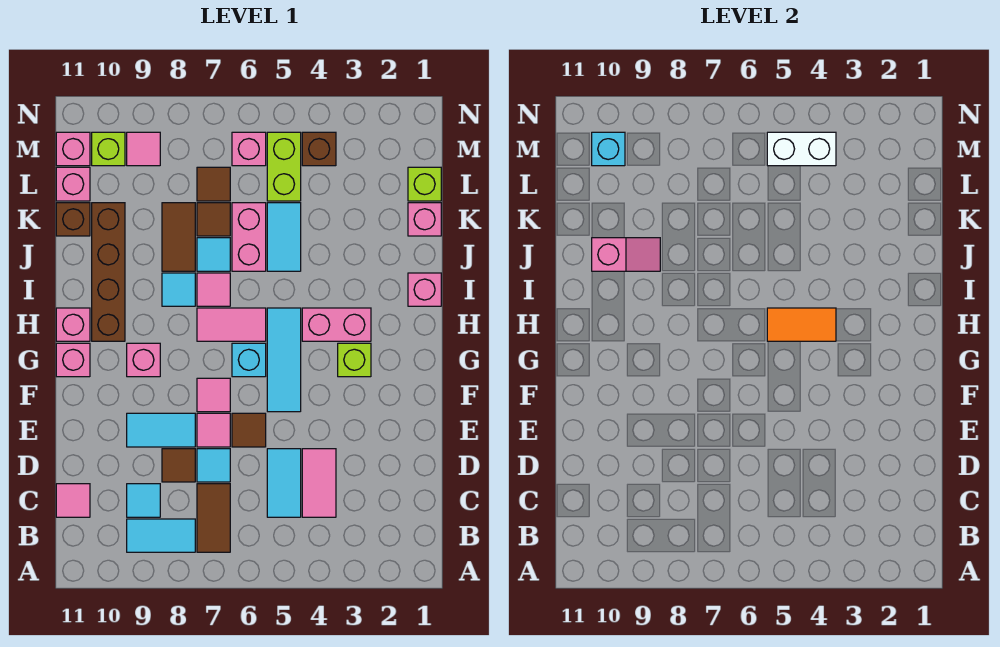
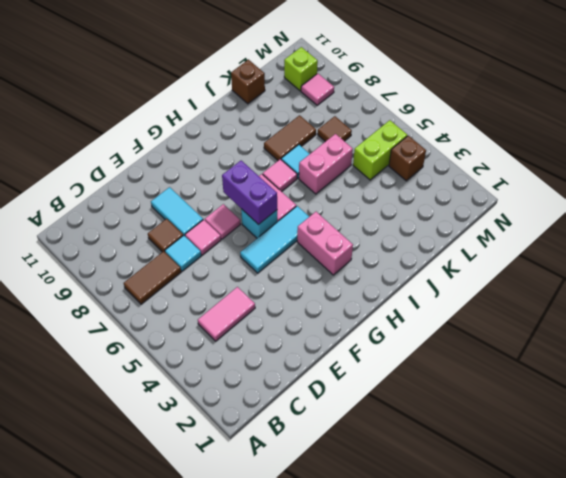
purple brick G6:G7 level 2 -> none
none -> cyan tile B8:B9 level 1
none -> cyan tile C5:D5 level 1
none -> cyan tile C9 level 1
none -> pink tile C11 level 1

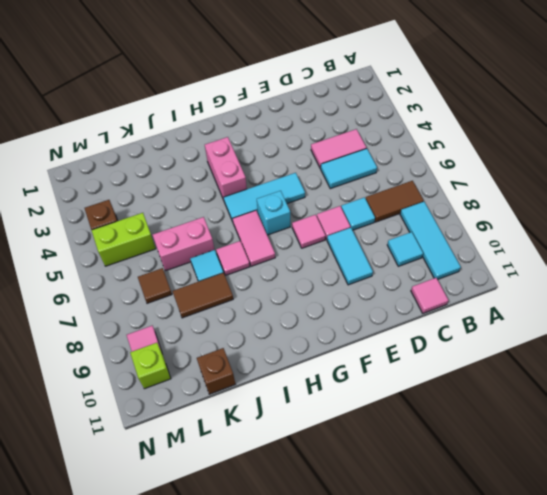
cyan tile B8:B10 level 1 -> cyan tile B8:B9 level 1
none -> brown tile D8 level 1
none -> brown tile E6 level 1
none -> lime brick G3 level 1
none -> pink brick G9 level 1

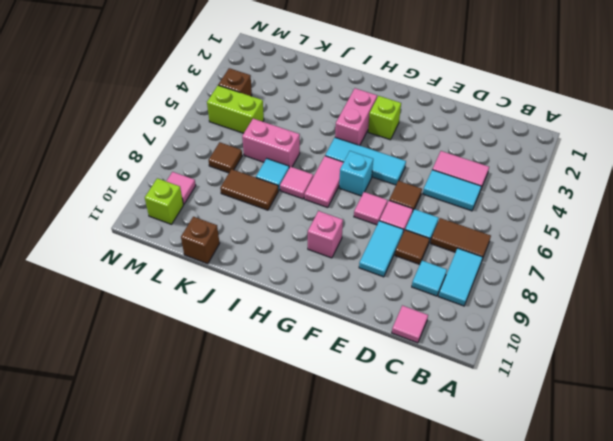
none -> pink brick G11 level 1
none -> brown brick H10:K10 level 1
none -> pink brick H11 level 1
none -> pink brick I1 level 1

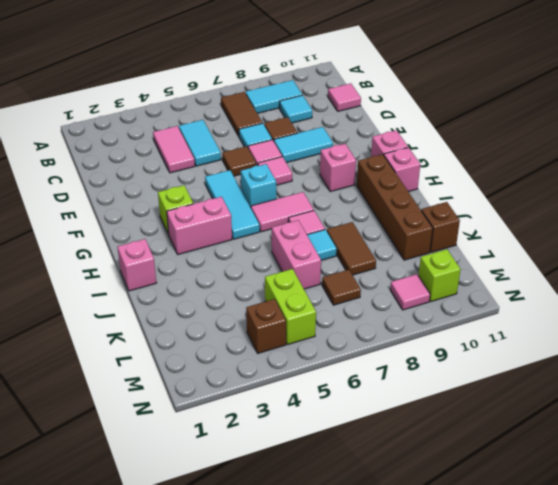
none -> cyan tile I8 level 1
none -> cyan tile J5:K5 level 1
none -> pink brick K1 level 1
none -> brown tile K7 level 1

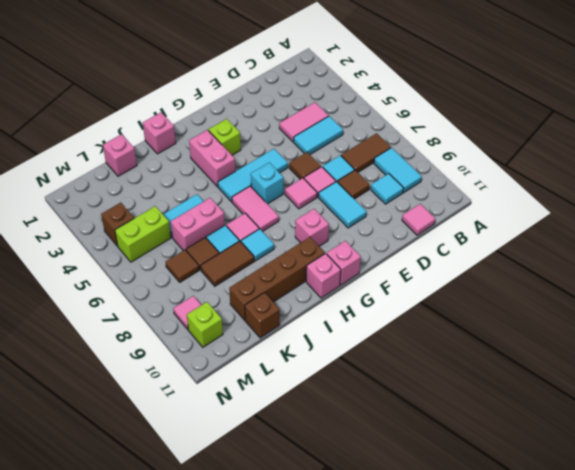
none -> lime brick L1 level 1
none -> pink brick L11 level 1
none -> pink brick M6 level 1
none -> pink brick M11 level 1

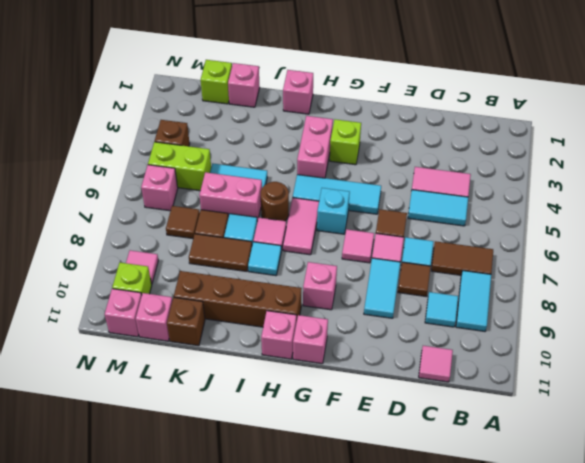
brown round brick I6 level 1 -> none
none -> orange tile H4:H5 level 2
none -> pink slope J9:J10 level 2 top 10
none -> white brick M4:M5 level 2
none -> cyan brick M10 level 2

